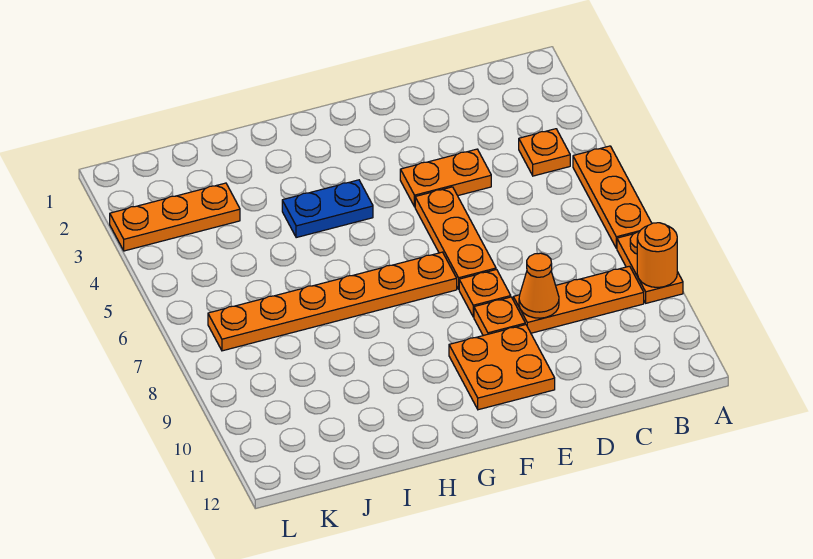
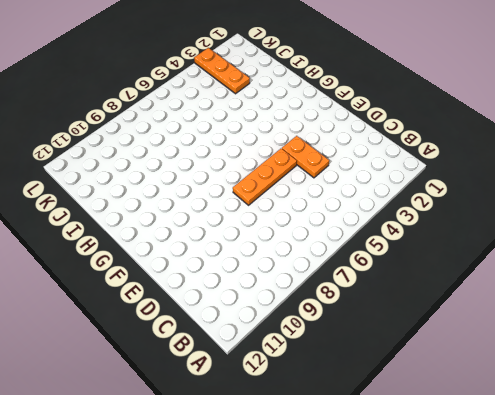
none -> orange plate A5:A7 level 1
none -> orange plate A8:A9 level 1
none -> orange plate B4 level 1

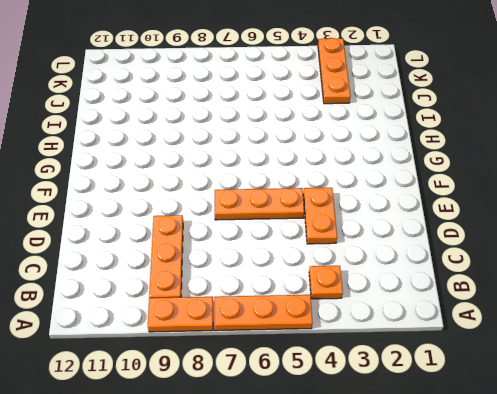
none -> orange plate E8 level 1
none -> orange plate E9 level 1
none -> orange plate E10:F11 level 1

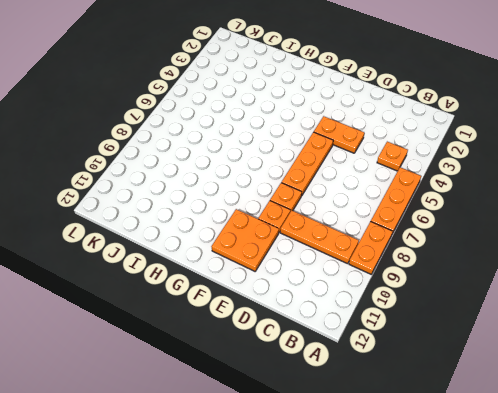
none -> orange plate F7:K7 level 1
none -> blue plate G4:H4 level 1
none -> orange plate J3:L3 level 1

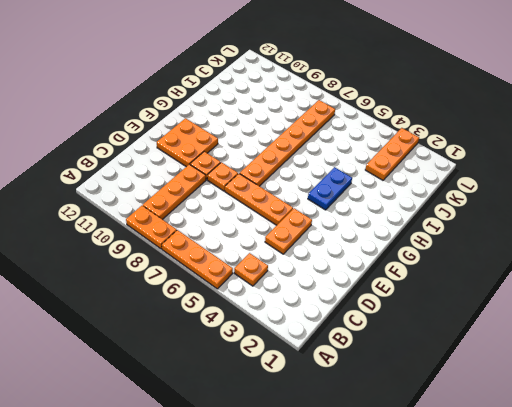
none -> orange round brick A9 level 2
none -> orange cone D9 level 2

